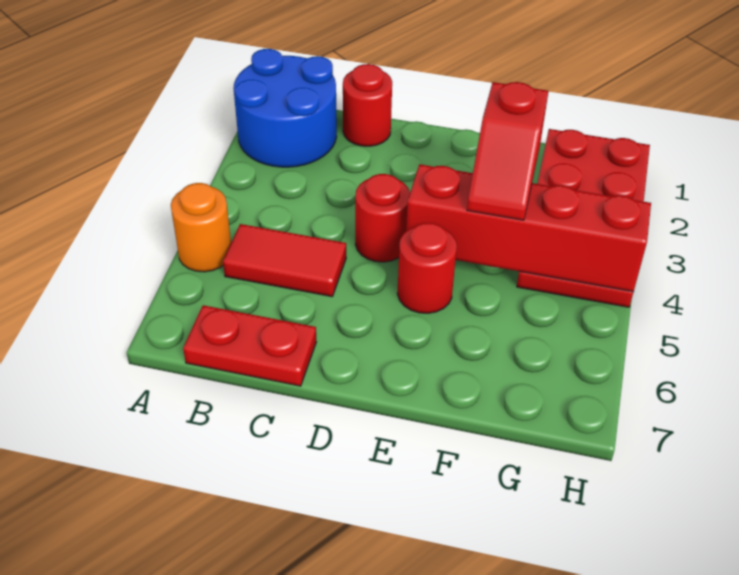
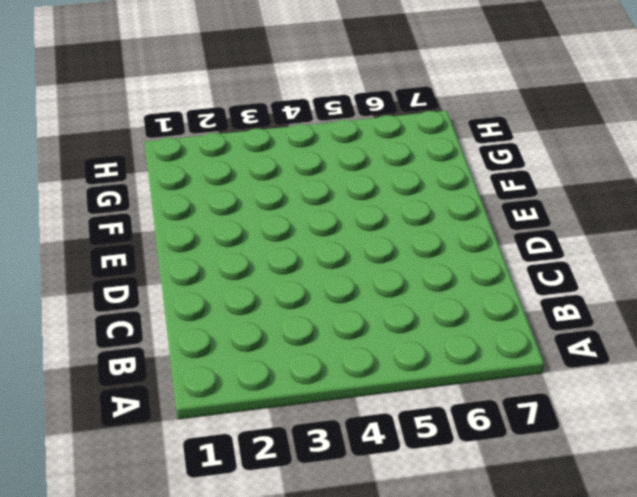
none -> blue round brick A1:B2 level 1
none -> orange round brick A5 level 1

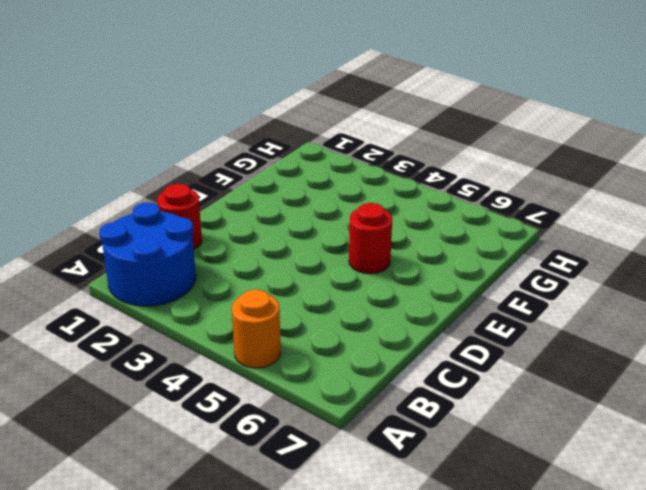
none -> red tile B5:C5 level 1
none -> red plate B7:C7 level 1

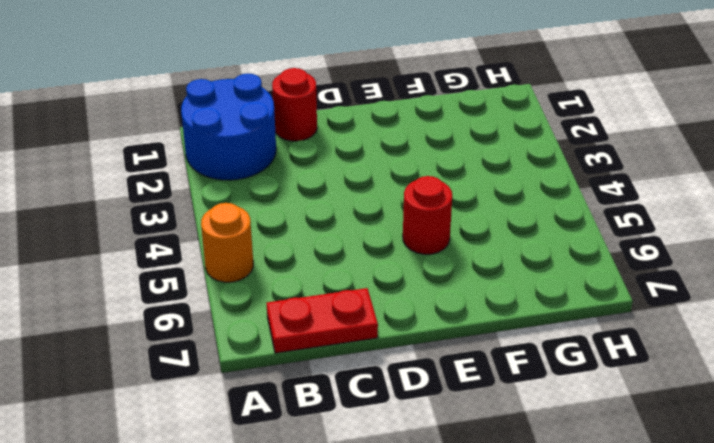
none -> red tile B5:C5 level 1
none -> red round brick D4 level 1

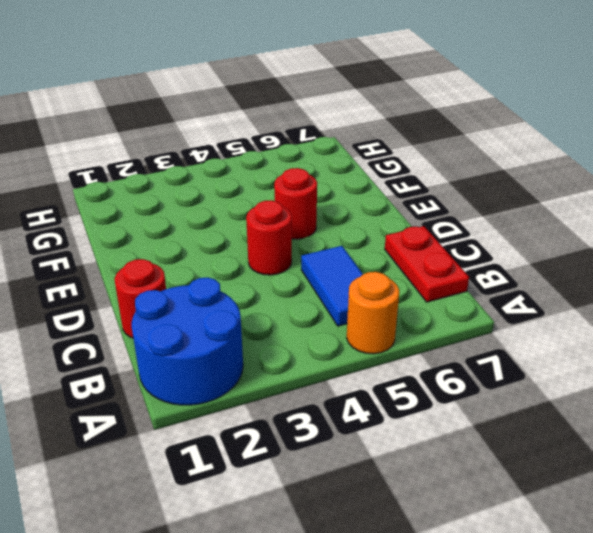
blue tile B5:C5 level 1 -> red tile B5:C5 level 1
none -> red plate G1:H4 level 1
none -> red brick E4:H4 level 2

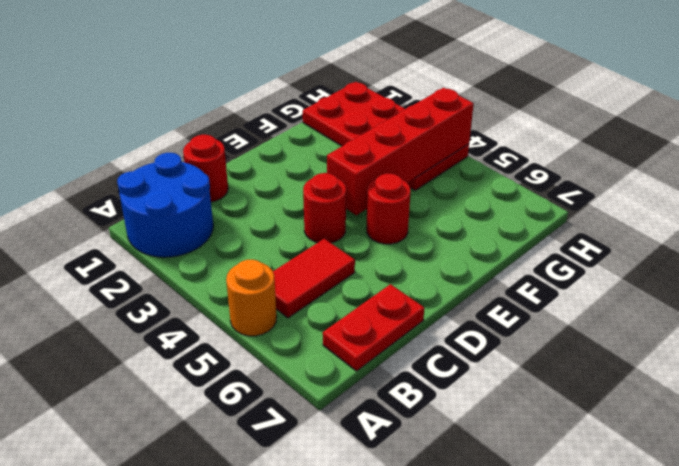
none -> red slope F3:F4 level 3 top 3

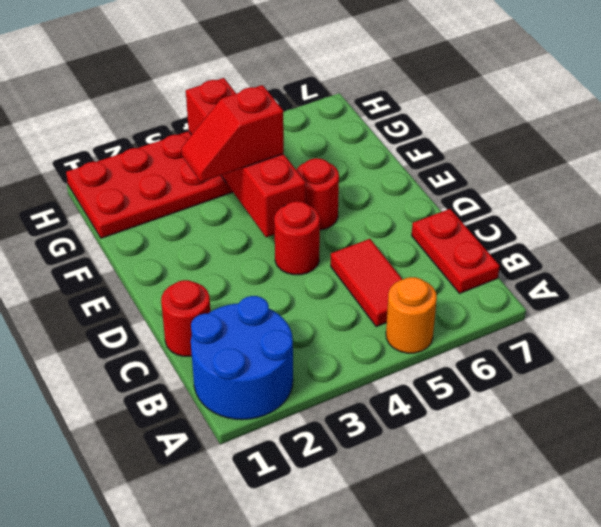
red slope F3:F4 level 3 top 4 -> red slope F3:F4 level 3 top 3

